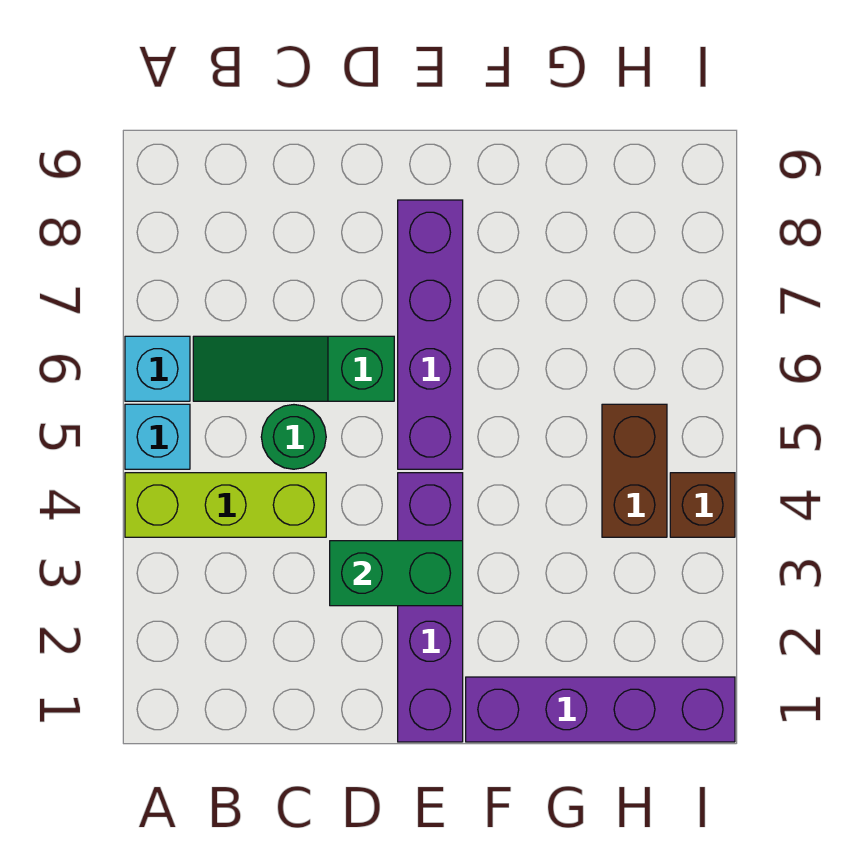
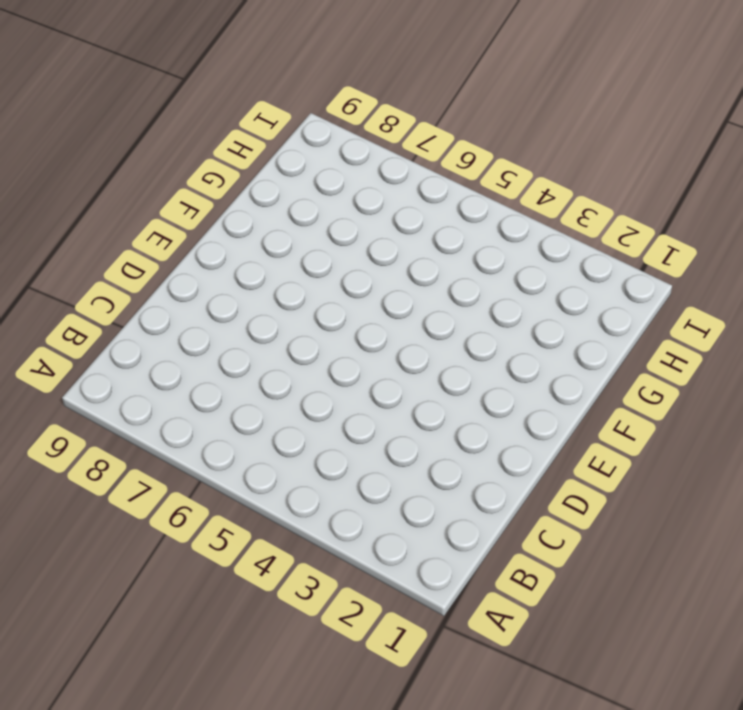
none -> lime brick A4:C4 level 1
none -> cyan brick A5 level 1

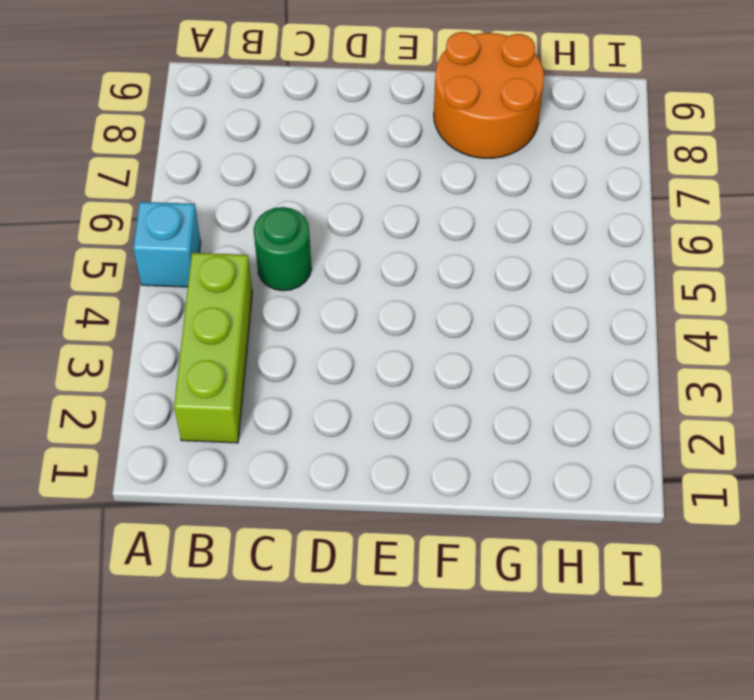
lime brick B2:B4 level 1 -> lime brick A4:C4 level 1
orange round brick F8:G9 level 1 -> none
none -> cyan brick A6 level 1
none -> green slope B6:D6 level 1 top D

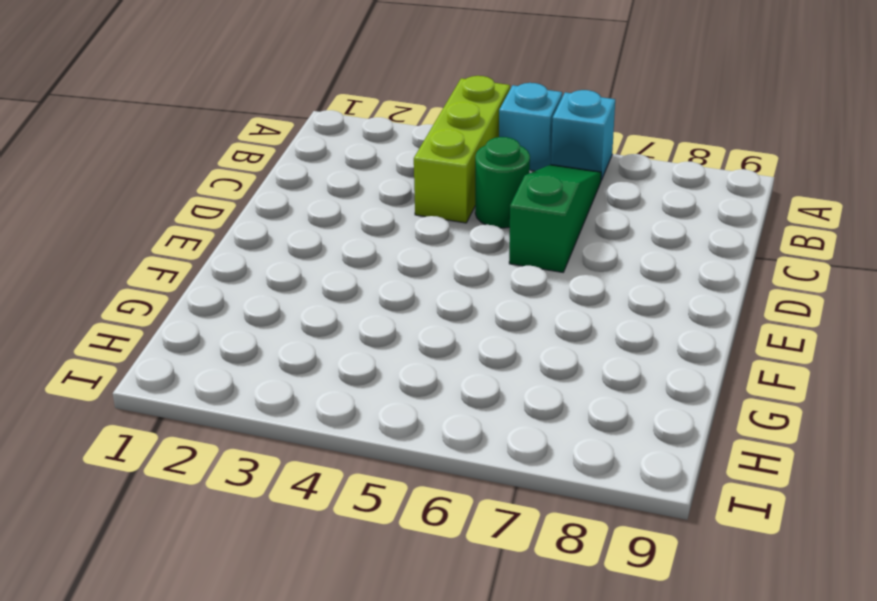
none -> purple brick E1:E4 level 1
none -> purple brick E5:E8 level 1

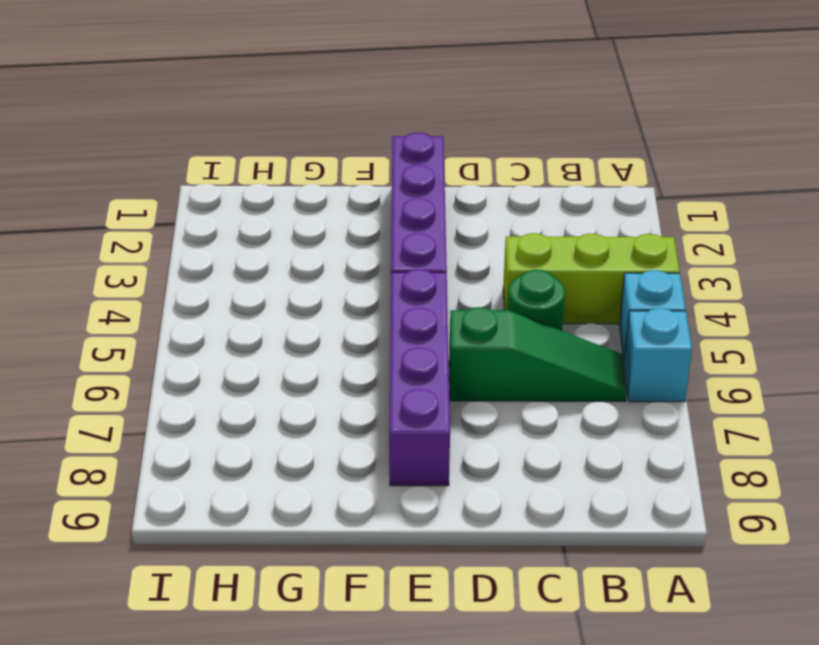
none -> purple brick F1:I1 level 1
none -> brown brick H4:H5 level 1

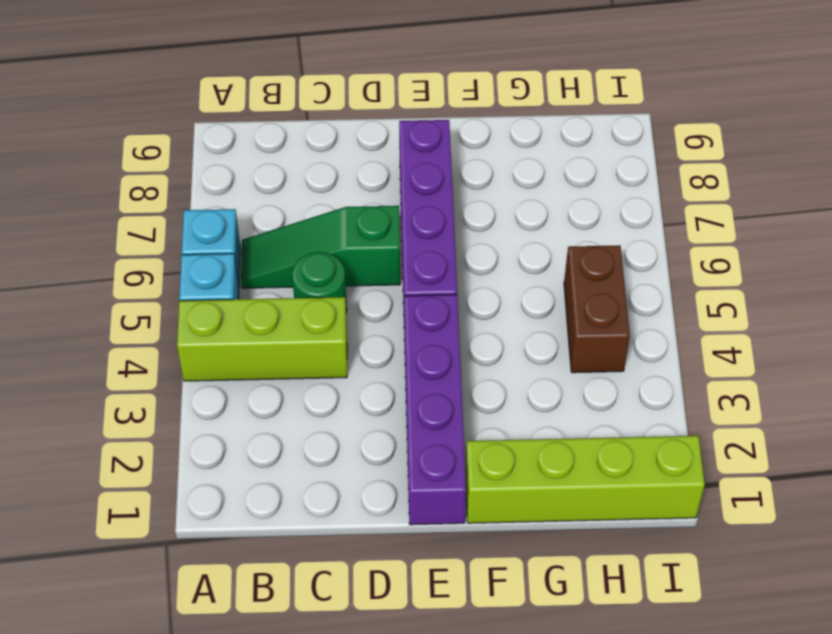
lime brick F1:I1 level 1 -> purple brick F1:I1 level 1
none -> brown brick I4 level 1
none -> green brick D3:E3 level 2

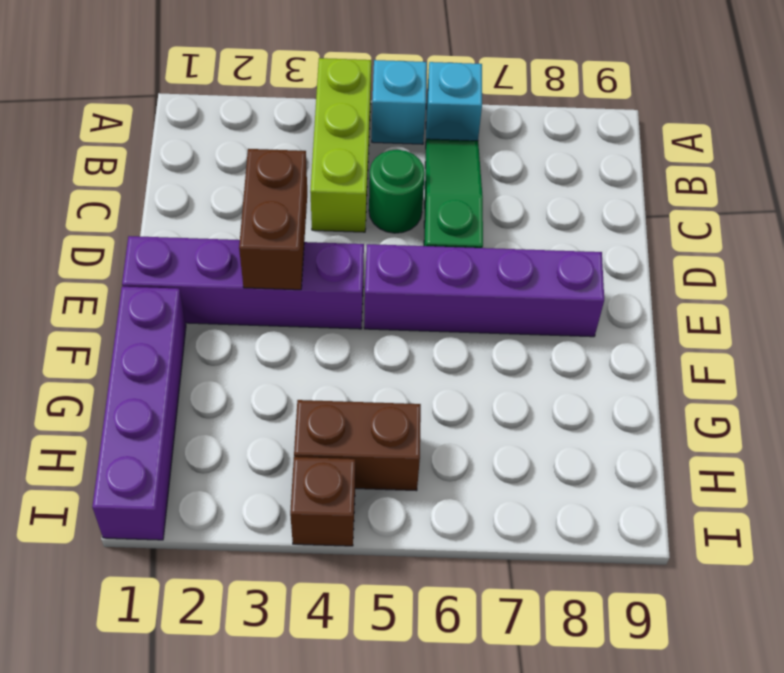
brown brick D3:E3 level 2 -> green brick D3:E3 level 2

